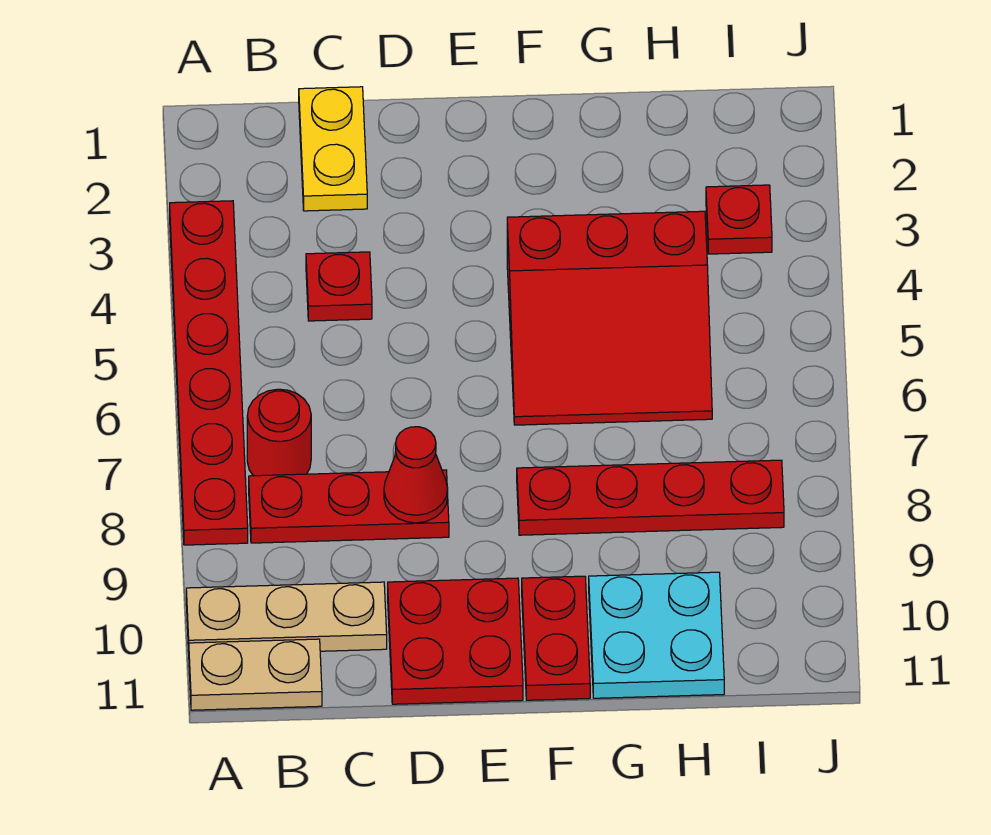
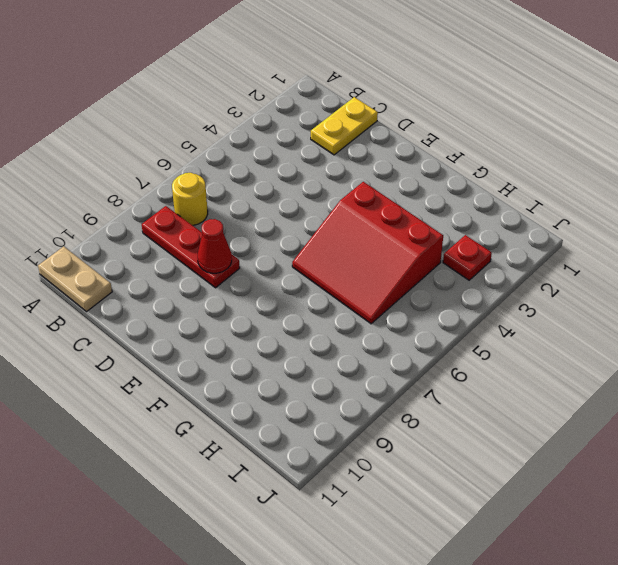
yellow round brick B7 level 1 -> red round brick B7 level 1
none -> red plate A3:A8 level 1
none -> tan plate A10:C10 level 1
none -> red plate C4 level 1

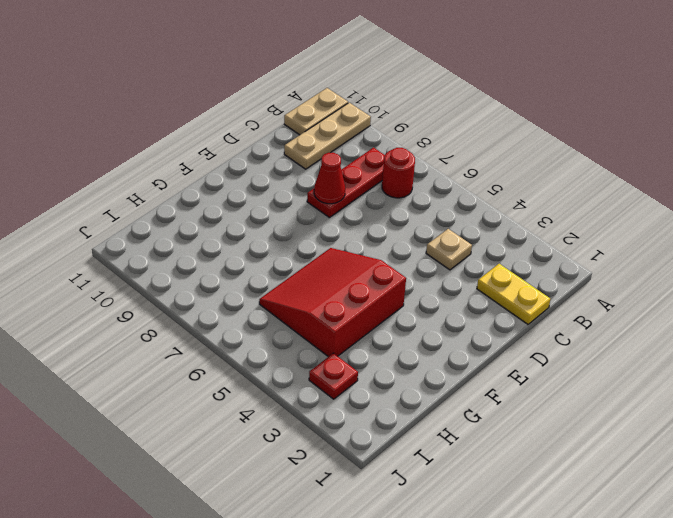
tan plate C4 level 1 -> red plate C4 level 1
none -> red plate A3:A8 level 1
none -> red plate D10:E11 level 1
none -> red plate F8:I8 level 1

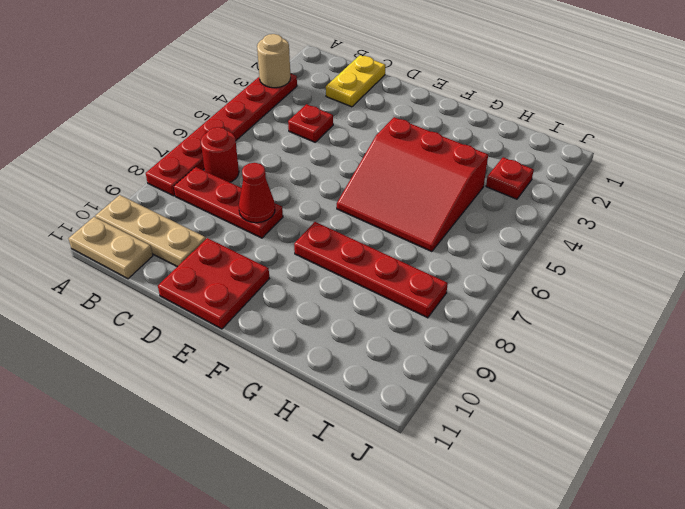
tan round brick A3 level 2 -> none
none -> red plate F10:F11 level 1
none -> cyan plate G10:H11 level 1

